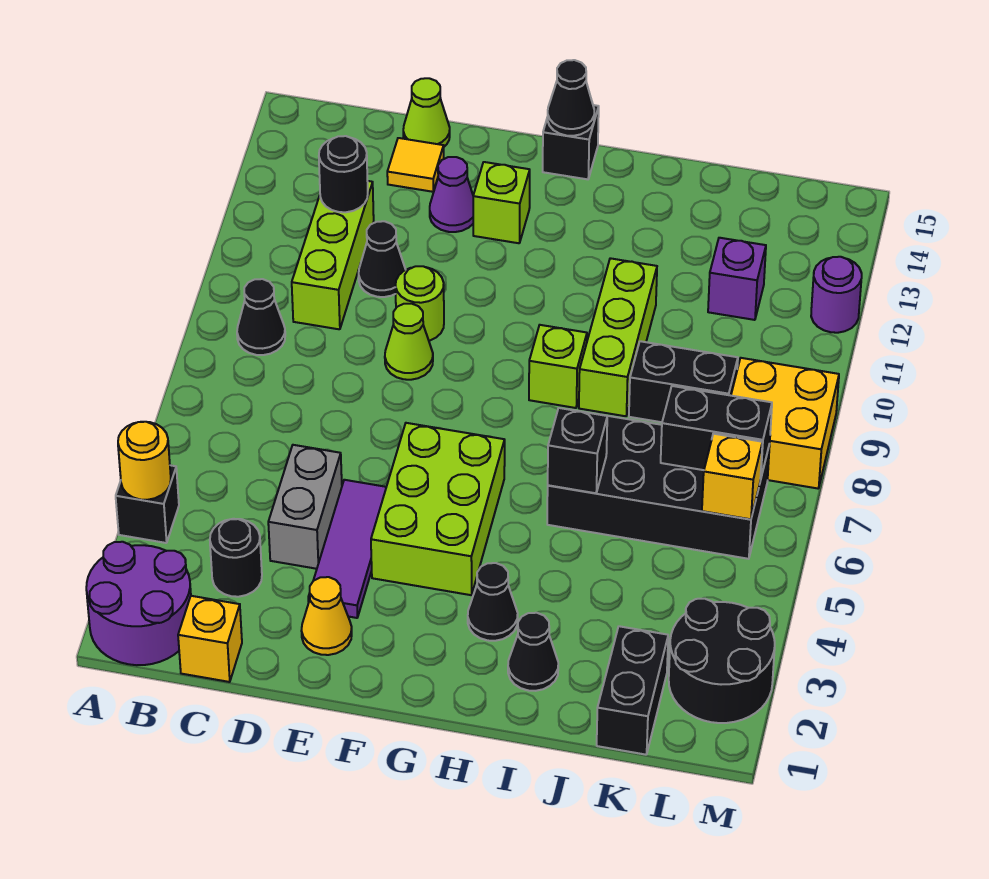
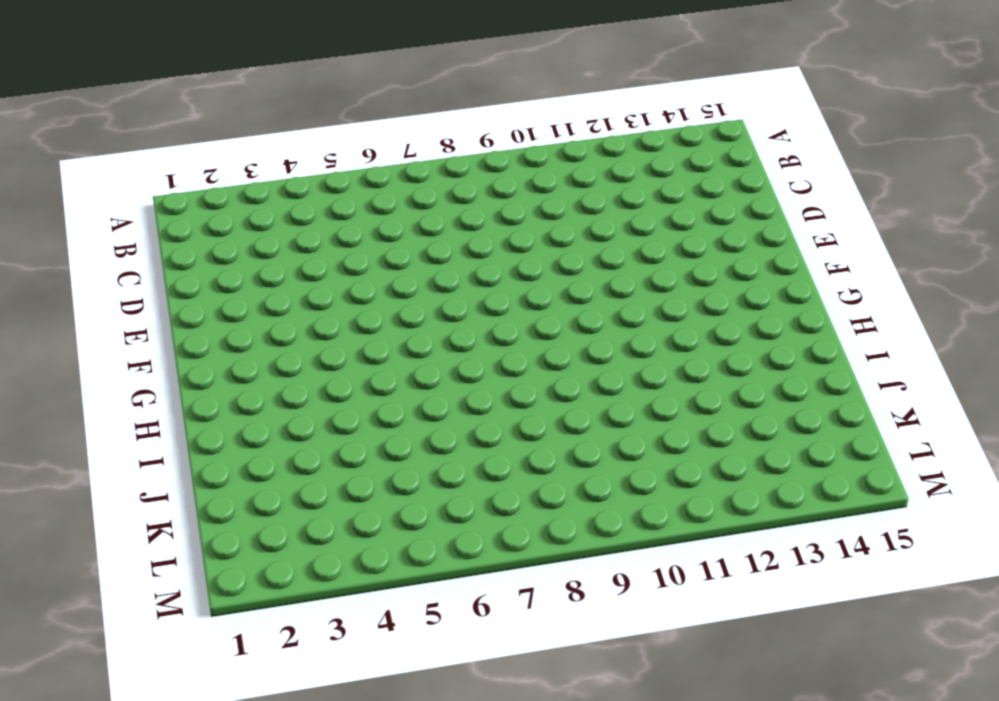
none -> purple round brick A1:B2 level 1
none -> black brick A4 level 1
none -> black cone B9 level 1
none -> yellow brick C1 level 1

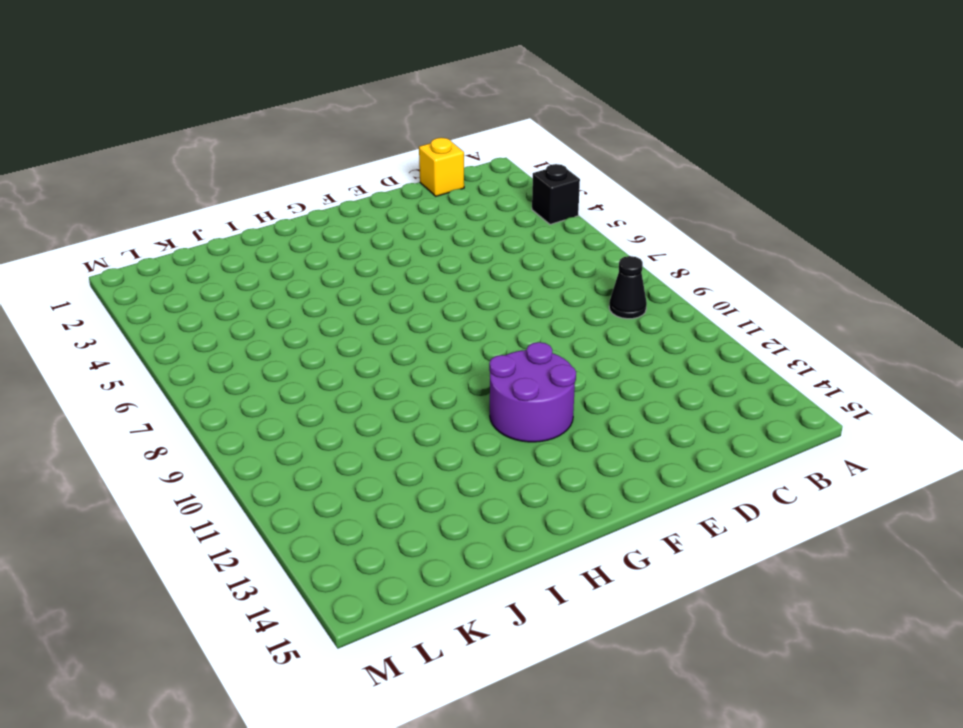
purple round brick F11:G12 level 1 -> purple round brick A1:B2 level 1
none -> black round brick C3 level 1
none -> lime brick C10:C12 level 1
none -> grey brick D4:D5 level 1
none -> black cone D11 level 1

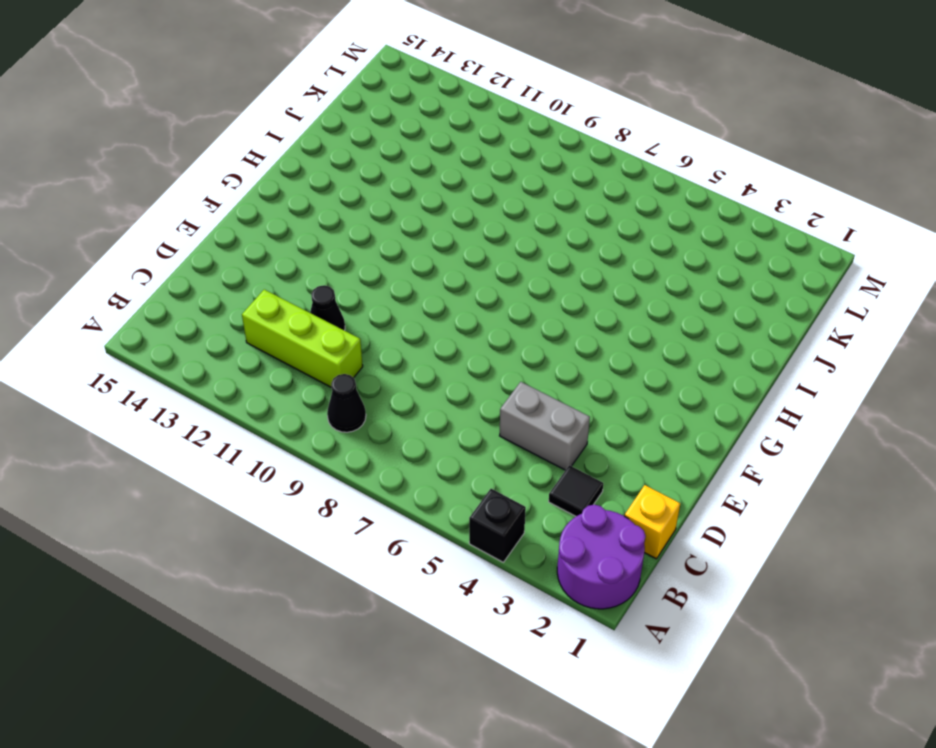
black tile C3 level 1 -> black round brick C3 level 1
none -> yellow tile D14 level 1
none -> lime cone D15 level 1
none -> yellow cone E2 level 1
none -> purple tile E3:E5 level 1

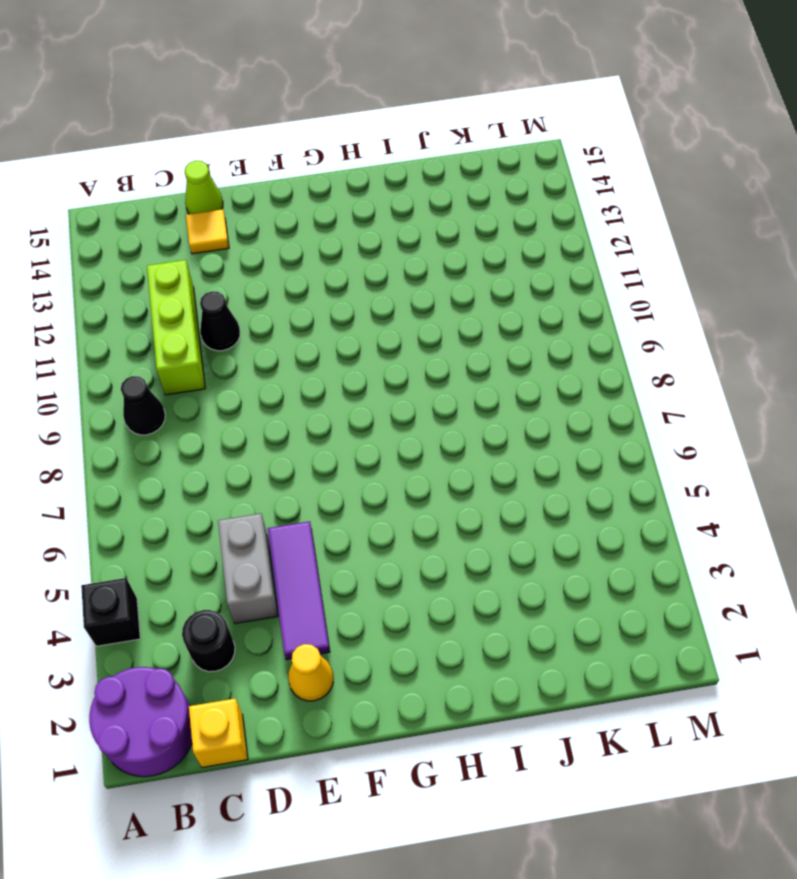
none -> lime cone E9 level 1
none -> lime round brick E10 level 1
none -> purple cone E13 level 1
none -> lime brick F4:G6 level 1

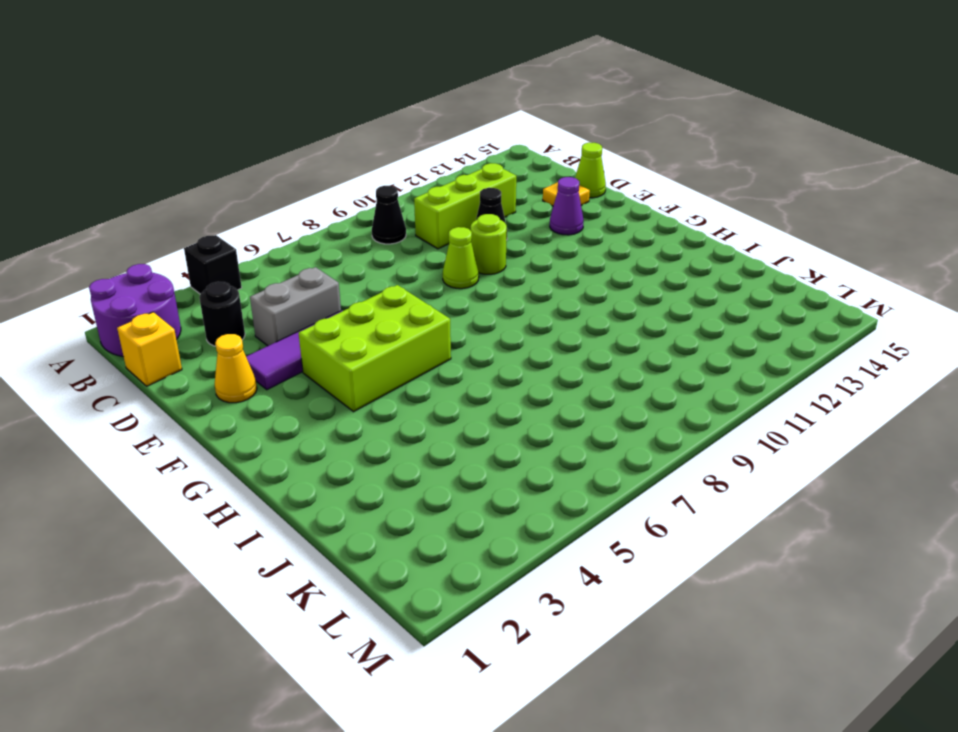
none -> lime brick F13 level 1
none -> black brick G15 level 1
none -> black cone H3 level 1
none -> lime brick H9 level 1

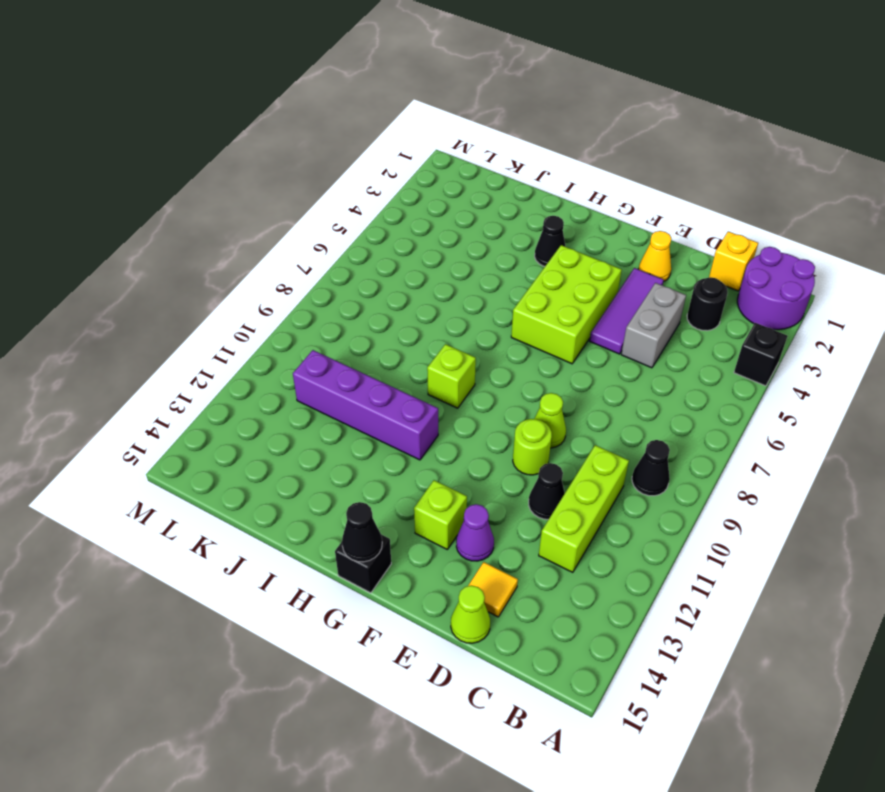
purple brick H11:K11 level 1 -> lime brick I9:I11 level 1
none -> black cone I2 level 1
none -> black brick I6:L7 level 1
none -> black brick J9:K9 level 1
none -> black brick K1:K2 level 1

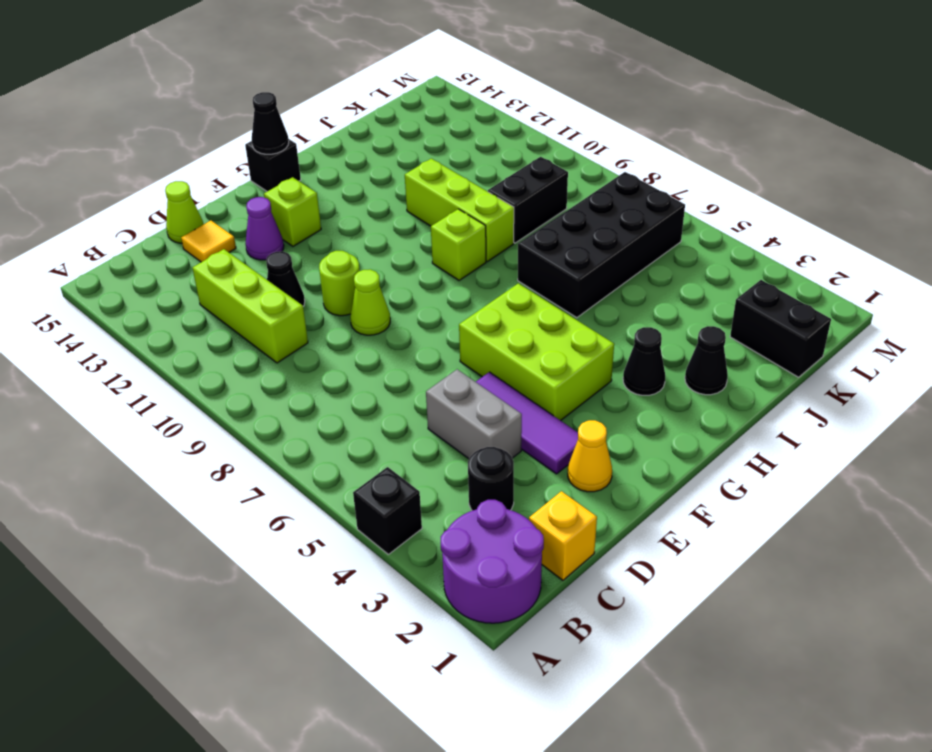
none -> black cone B9 level 1
none -> purple brick K12 level 1
none -> black round brick L2:M3 level 1
none -> yellow brick L8:M9 level 1

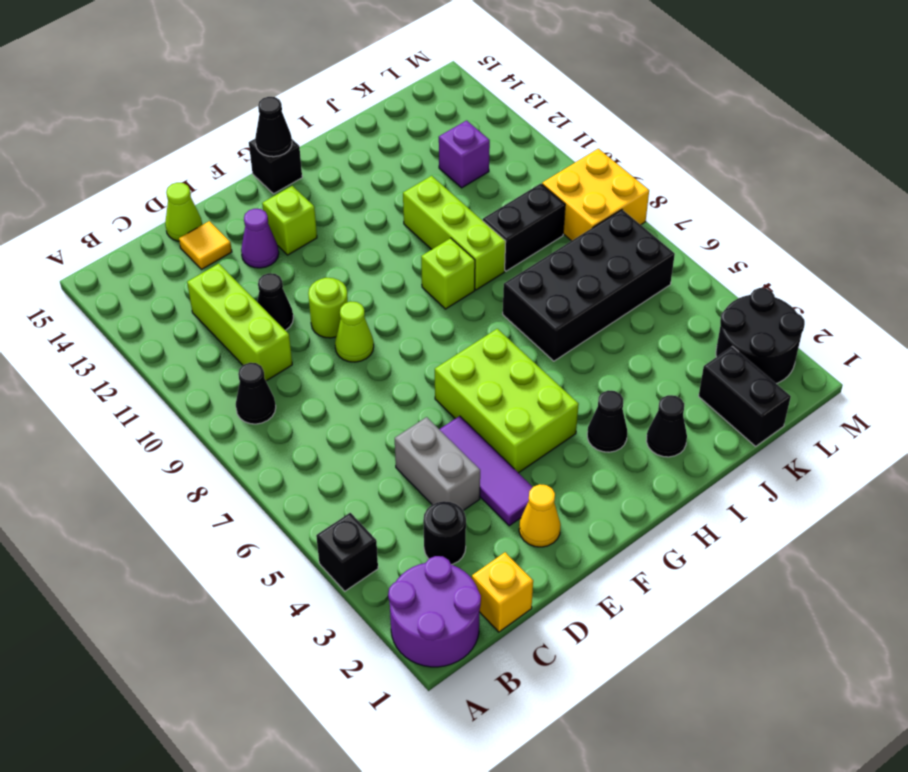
none -> purple round brick M12 level 1
none -> yellow round brick A4 level 2
none -> black round brick C12 level 2
none -> black brick I6 level 2

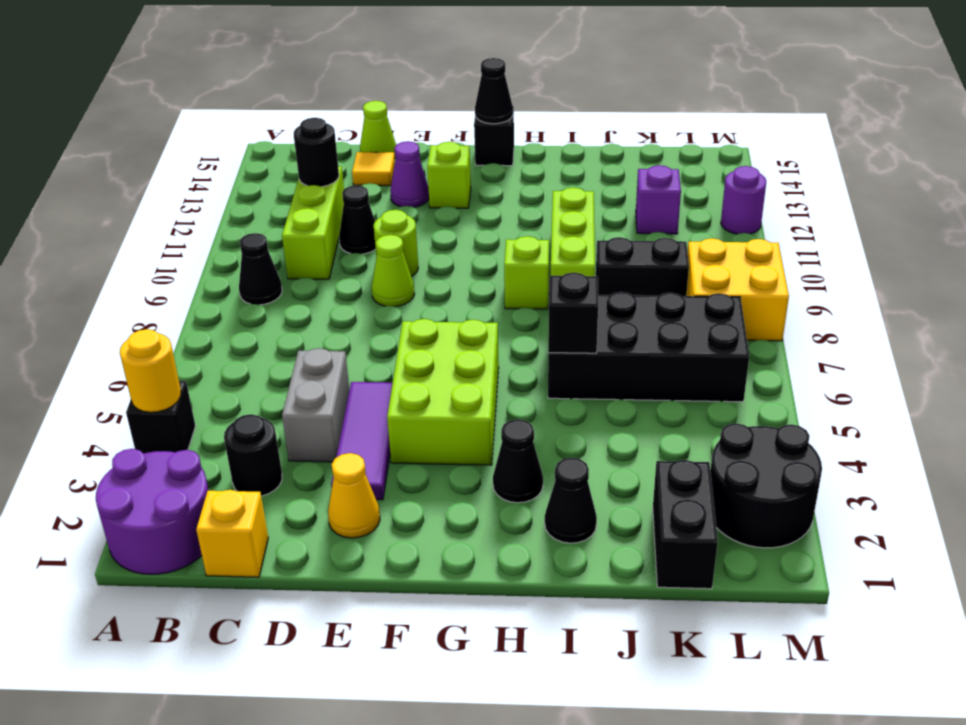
none -> black brick K7:L7 level 2
none -> yellow brick L6 level 2

